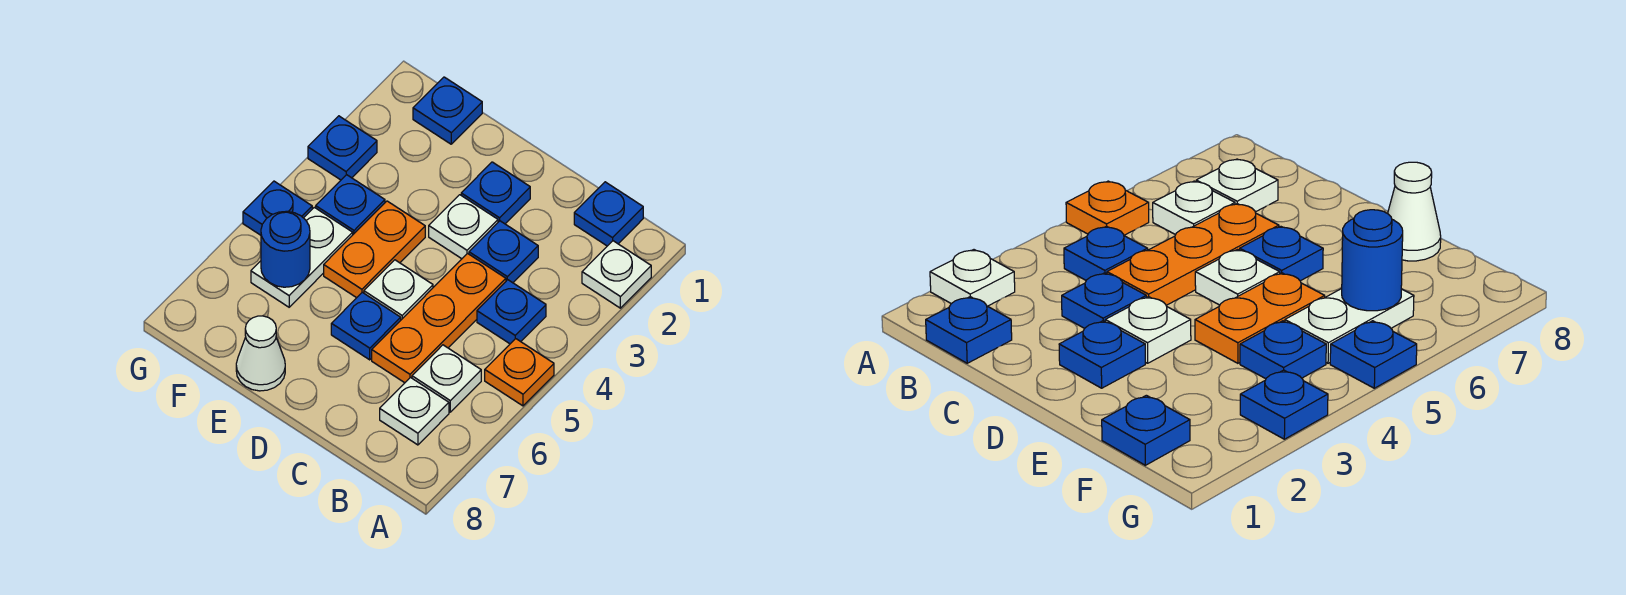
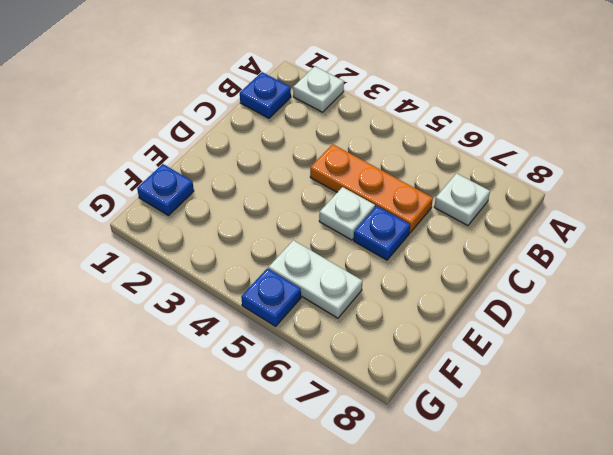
none -> orange plate A5 level 1
none -> blue plate B4 level 1
none -> white plate B6 level 1

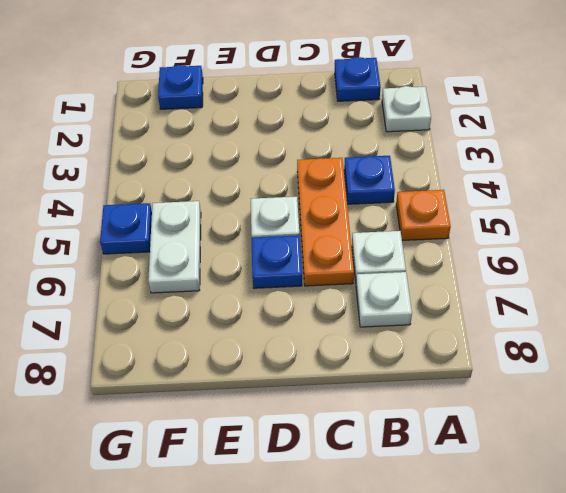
none -> blue plate C3 level 1
none -> blue plate D2 level 1
none -> white plate D3 level 1

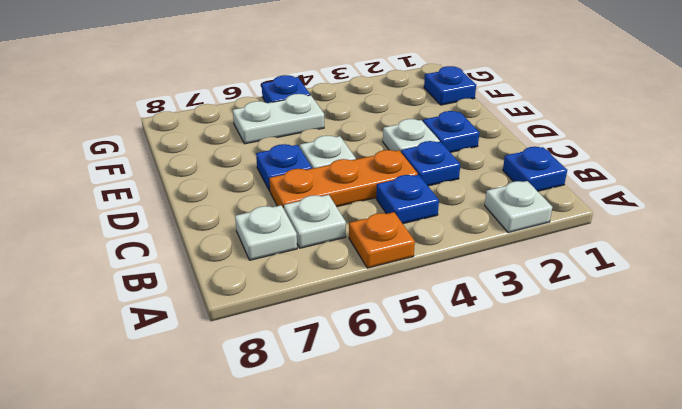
none -> orange plate E4:E5 level 1
none -> white cone E8 level 1
none -> blue plate F4 level 1

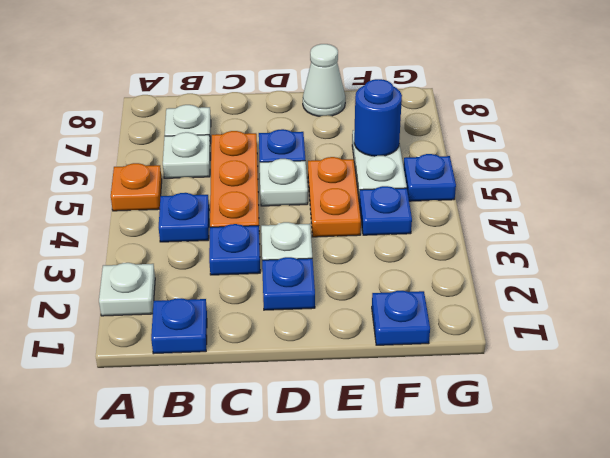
none -> blue plate G3 level 1

